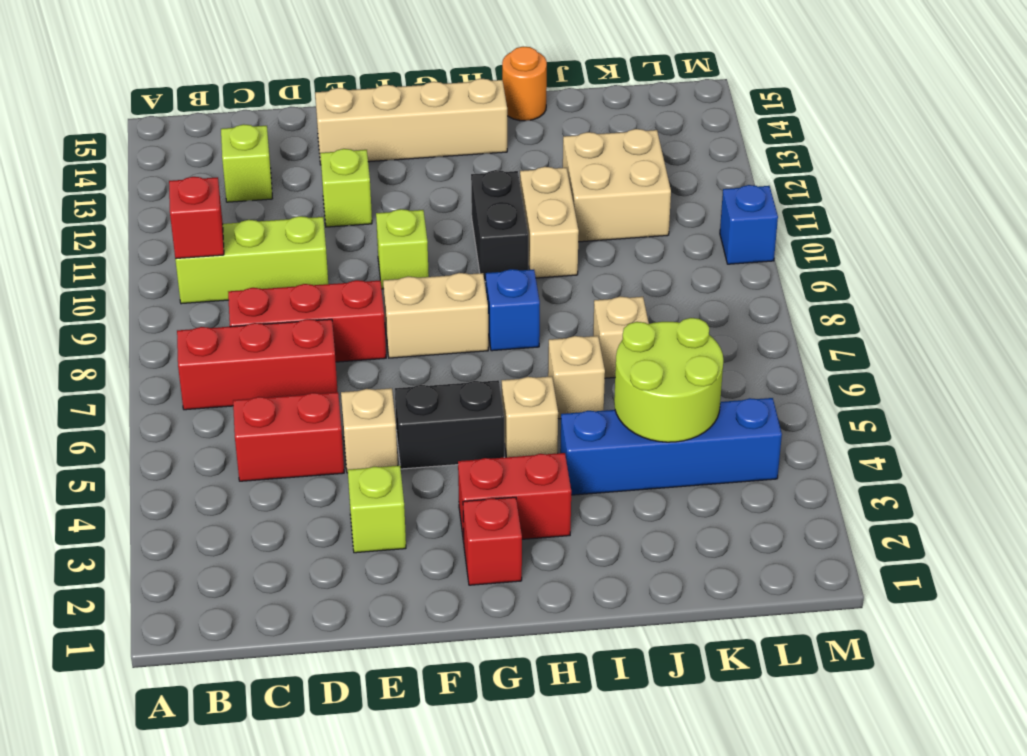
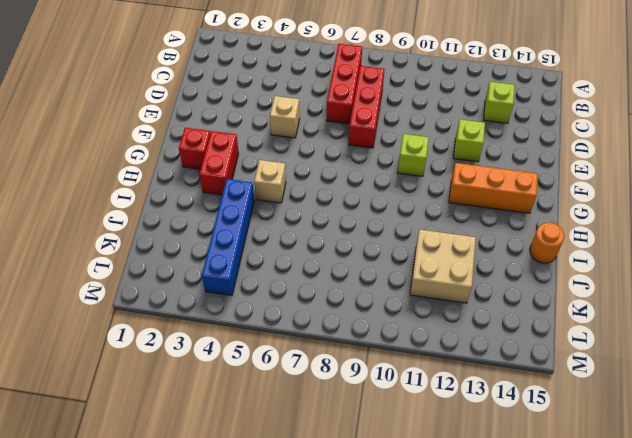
orange brick G12:G14 level 1 -> tan brick E14:H14 level 1
none -> lime brick B10:D10 level 1
none -> red brick C5:D5 level 1
none -> lime brick E3 level 1

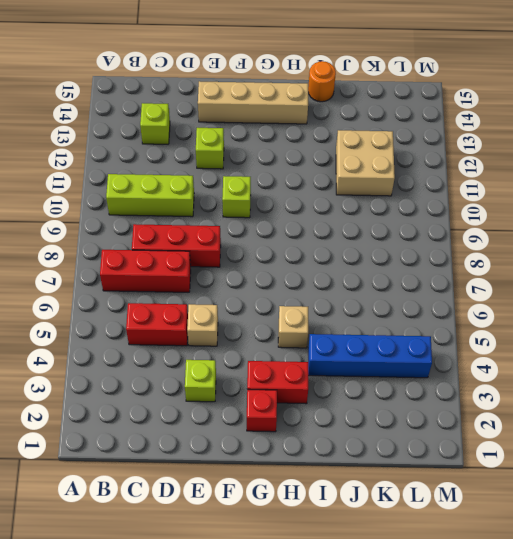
none -> black brick F5:G5 level 1
none -> tan brick F8:G8 level 1
none -> blue brick H8 level 1

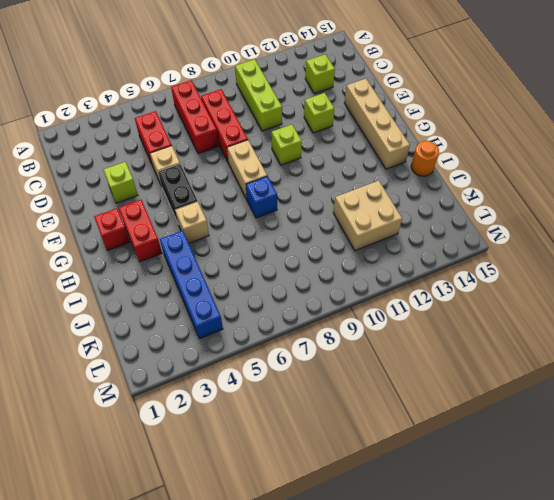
none -> black brick H10:H11 level 1
none -> tan brick I6 level 1
none -> tan brick I10:I11 level 1

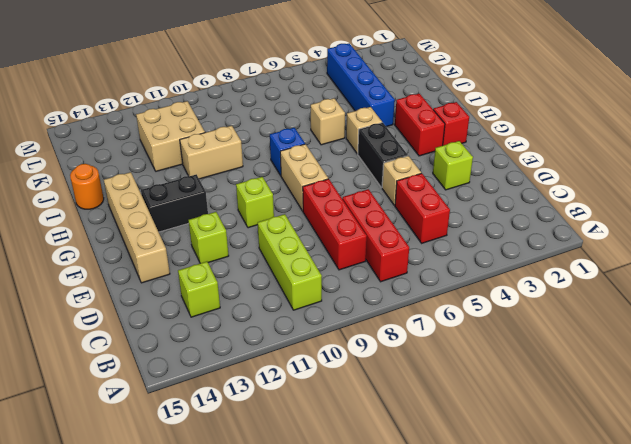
black brick G12:G13 level 1 -> black brick H10:H11 level 1
none -> tan brick J7 level 1
none -> blue brick M10 level 1
none -> red brick B10 level 2

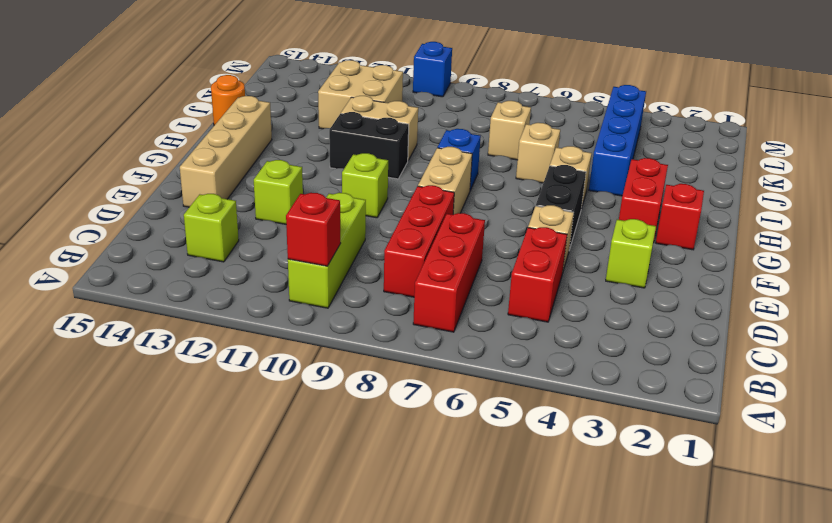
none -> lime round brick J4:K5 level 2

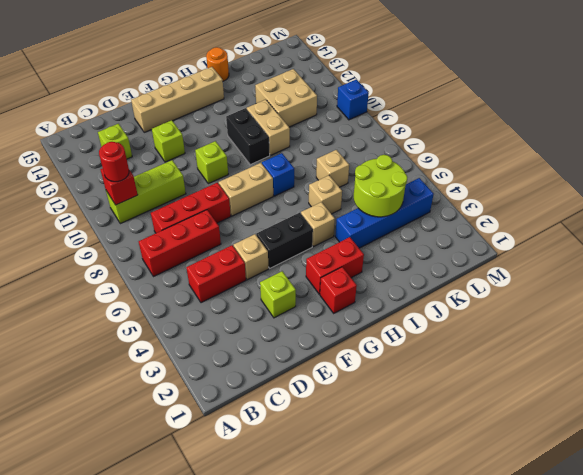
red round brick B10 level 3 -> none

